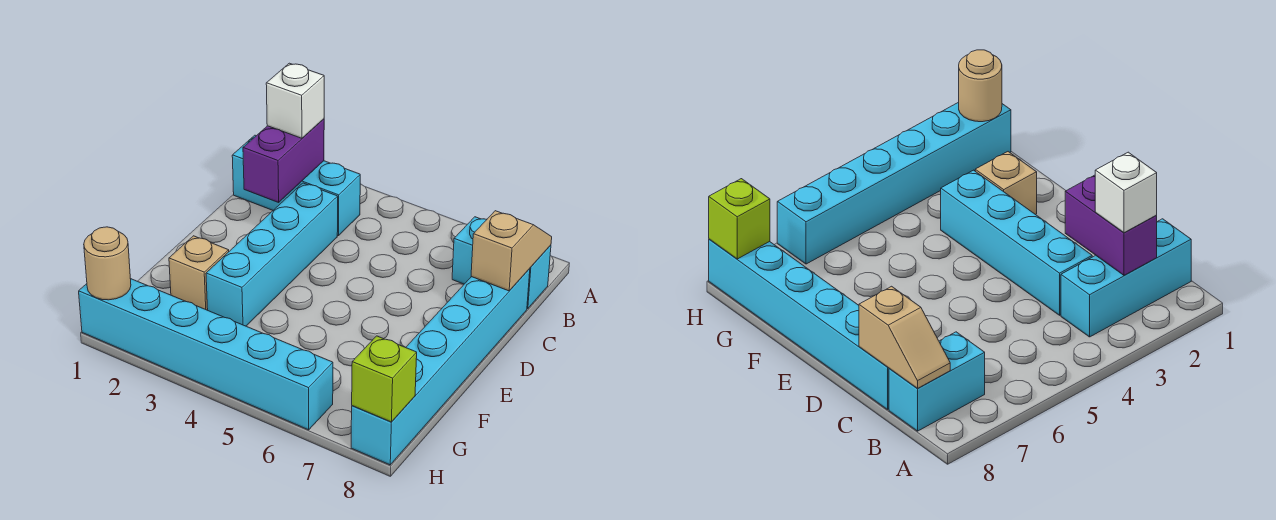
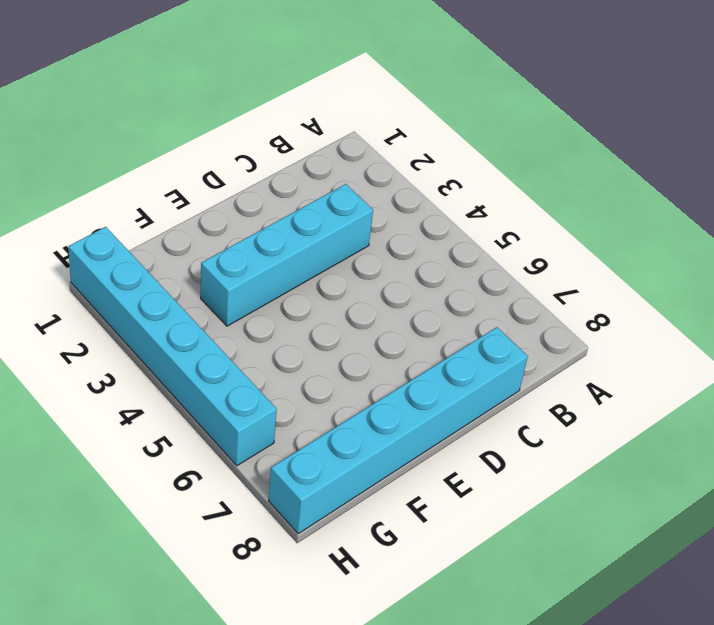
none -> cyan brick B1:B3 level 1
none -> cyan brick B7:B8 level 1

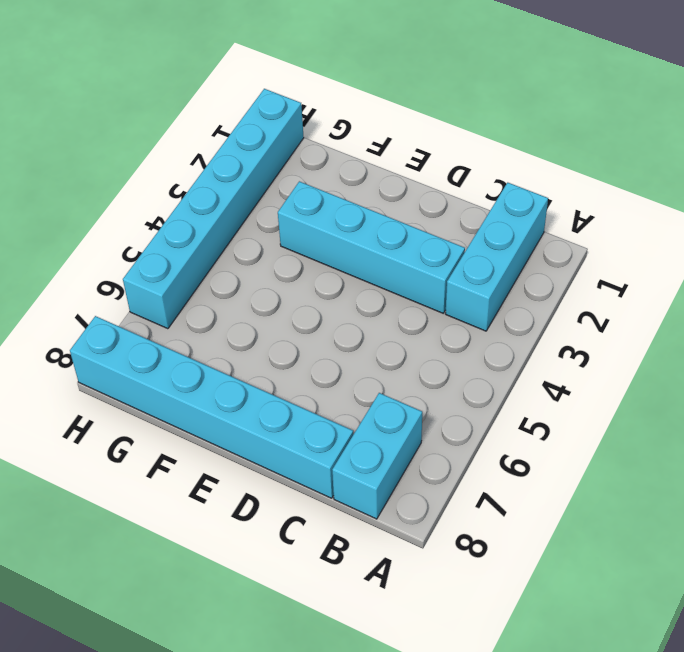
none -> tan brick F2 level 1
none -> purple brick B2:C2 level 2

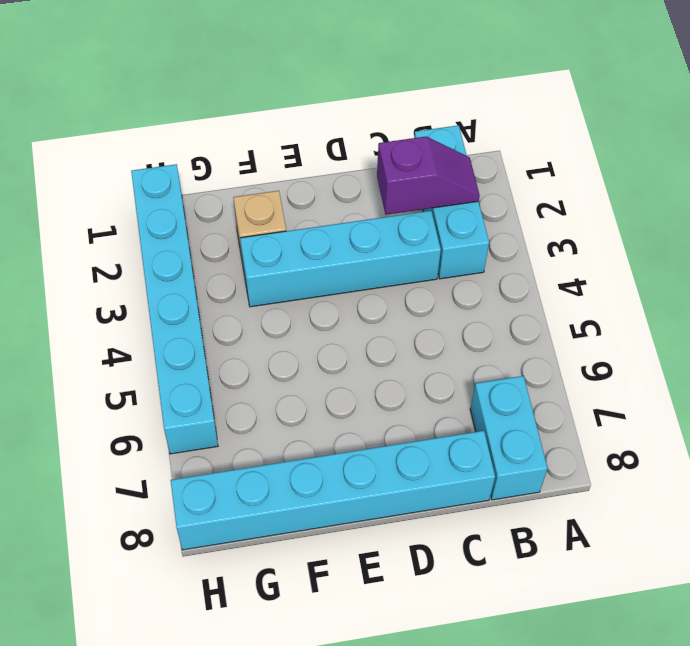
purple slope B2:C2 level 2 top C -> purple brick B2:C2 level 2
none -> tan slope B8:C8 level 2 top C
none -> tan round brick H1 level 2

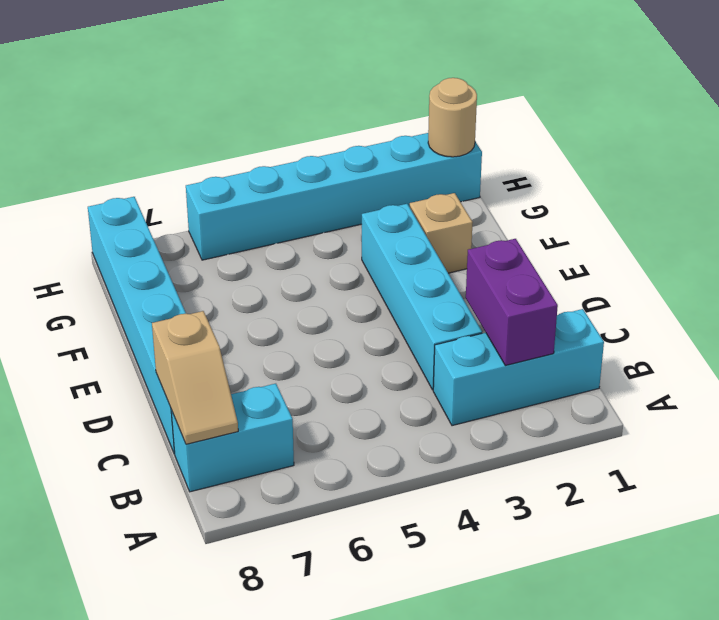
none -> lime brick H8 level 2
none -> white brick B2 level 3

